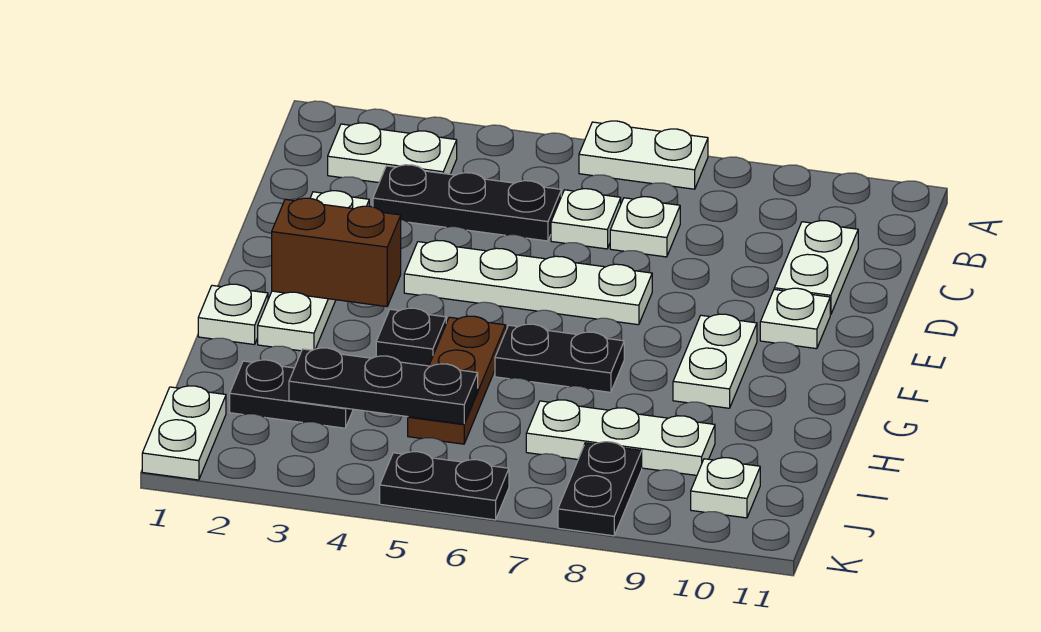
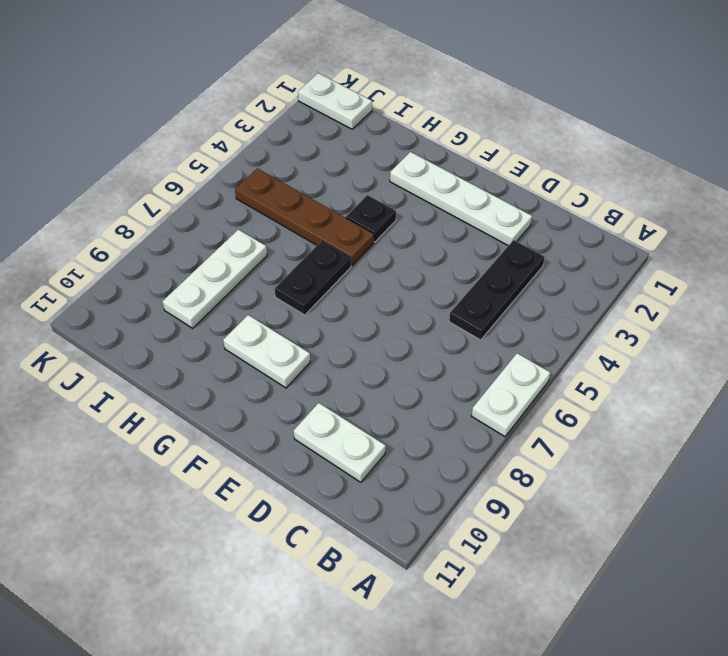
brown plate G5:J5 level 1 -> brown plate G5:I5 level 1
none -> white plate B2:B3 level 1
none -> white plate C6 level 1
none -> white plate C7 level 1

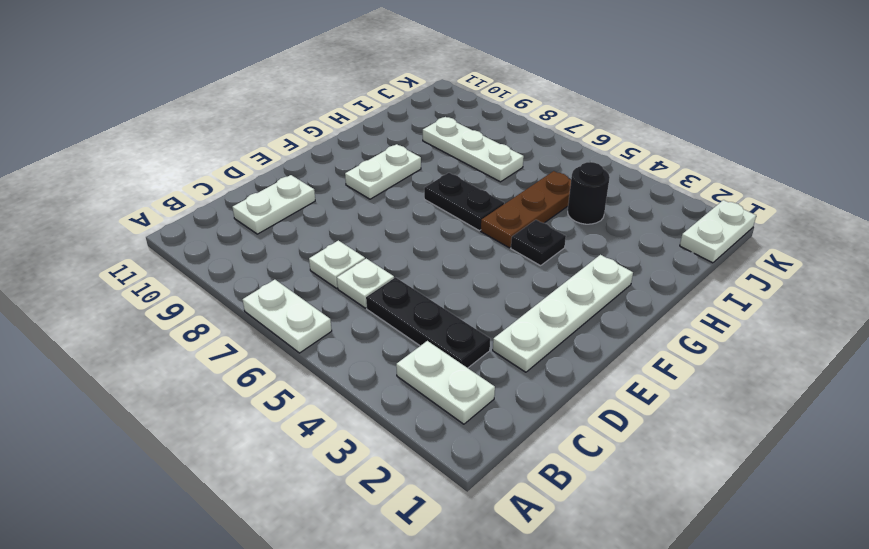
black round brick I4 level 1 -> none
none -> white plate E4:E7 level 1
none -> white plate E10 level 1
none -> white plate G1 level 1

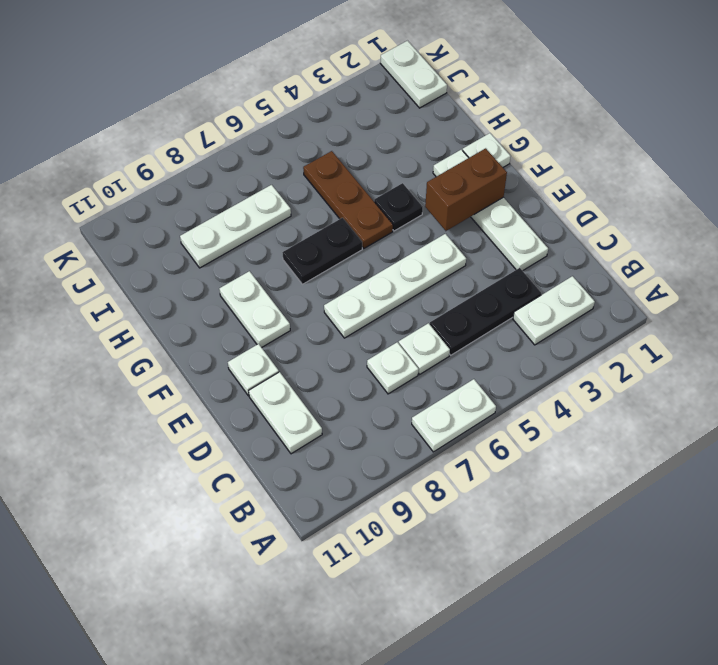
none -> black plate I2:I3 level 1
none -> black plate J8:K8 level 1
none -> white plate J10 level 1

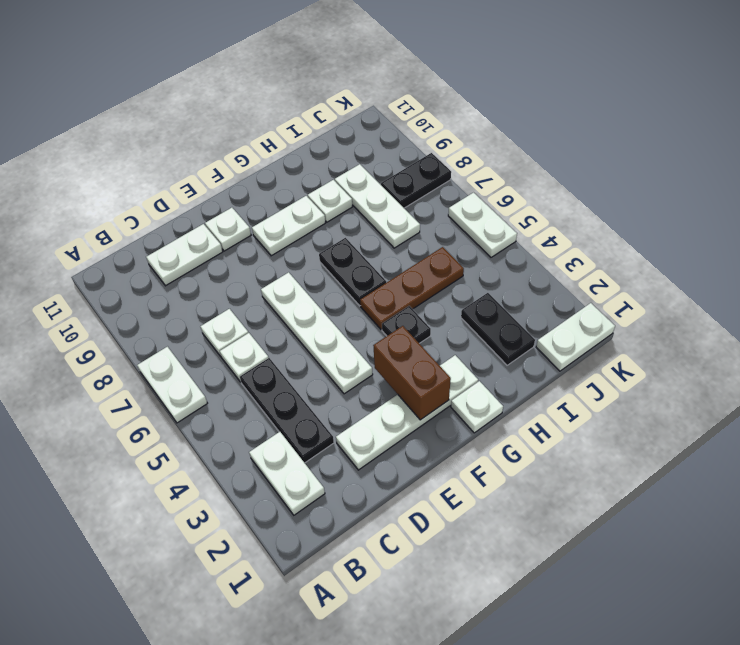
white plate H9 level 1 -> white plate J10 level 1
white plate K5:K6 level 1 -> black plate K5:K6 level 1
none -> black plate I3:I5 level 2

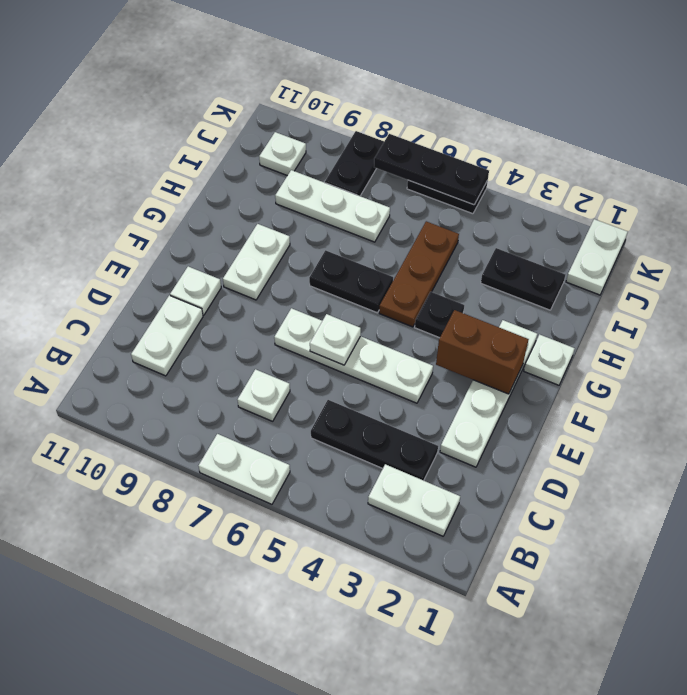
white plate E6 level 2 -> white plate C6 level 1
black plate K5:K7 level 2 -> black plate I3:I5 level 2

